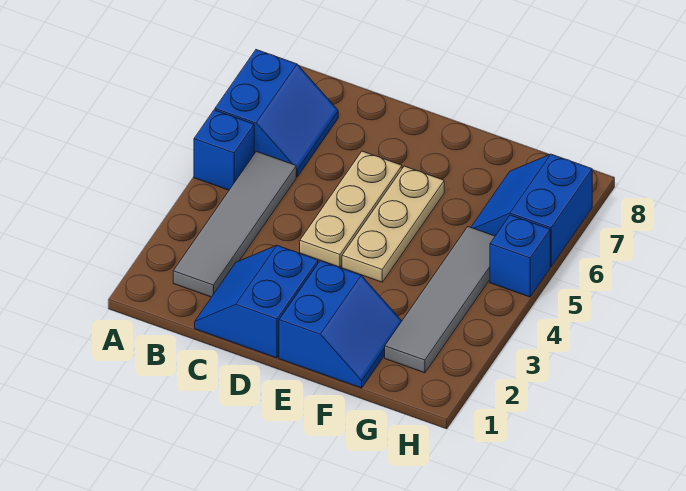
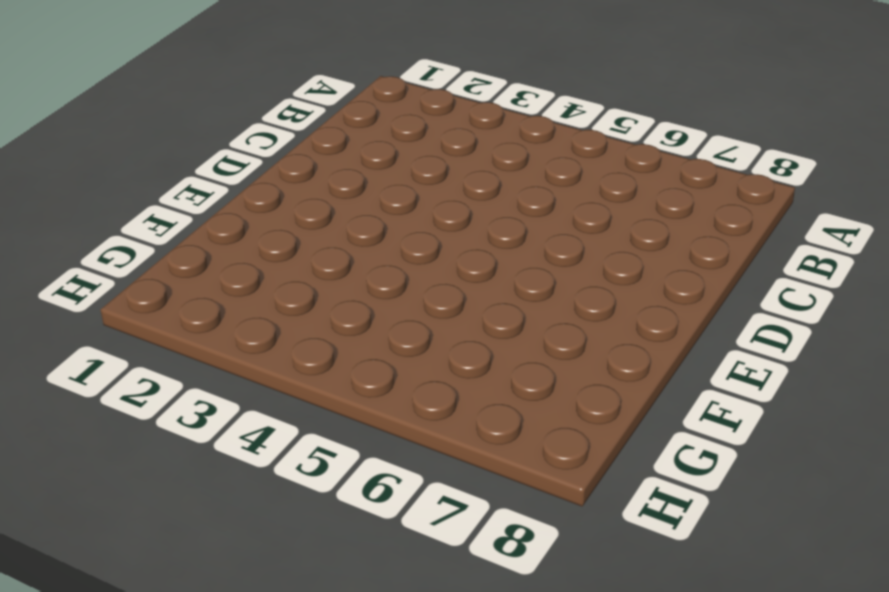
none -> blue brick A5 level 1
none -> blue slope A6:B7 level 1 top A

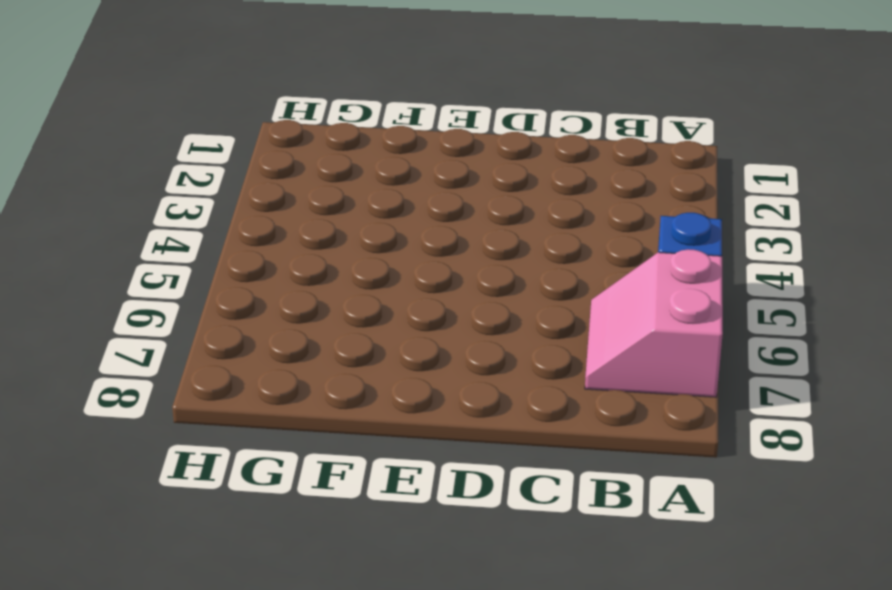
pink slope A6:B7 level 1 top A -> blue slope A6:B7 level 1 top A
none -> grey tile B2:B5 level 1
none -> blue slope C1:D2 level 1 top D

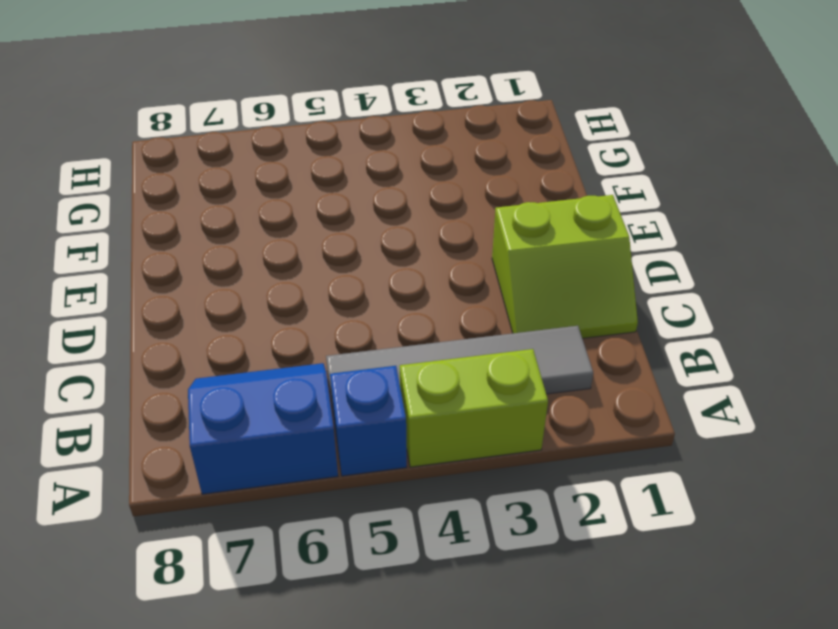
lime brick A3:A4 level 1 -> none
lime slope C1:D2 level 1 top D -> blue slope C1:D2 level 1 top D
none -> tan plate D4:D6 level 1
none -> blue slope E1:F2 level 1 top E

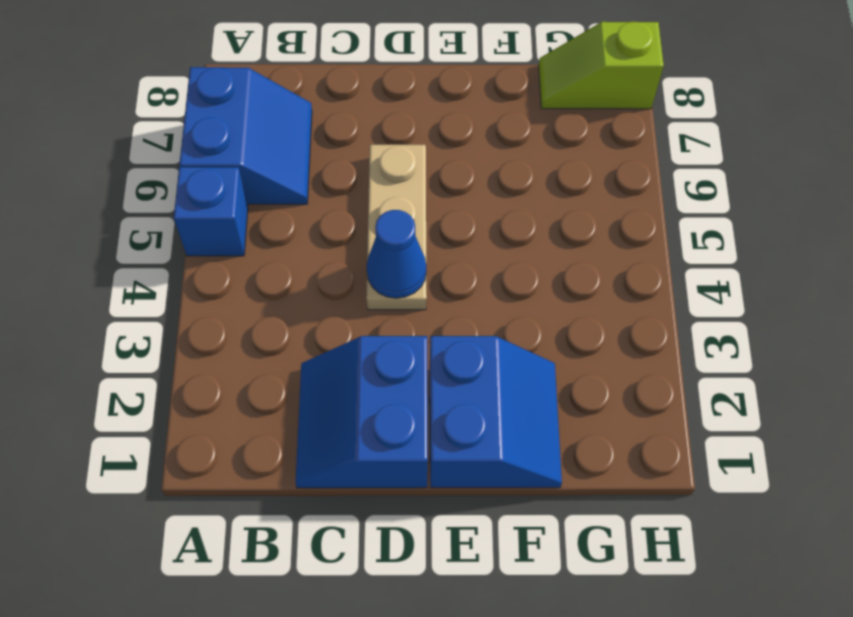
blue cone D4 level 2 -> none
lime slope G8:H8 level 1 top H -> none
none -> grey tile B2:B5 level 1
none -> tan plate E4:E6 level 1

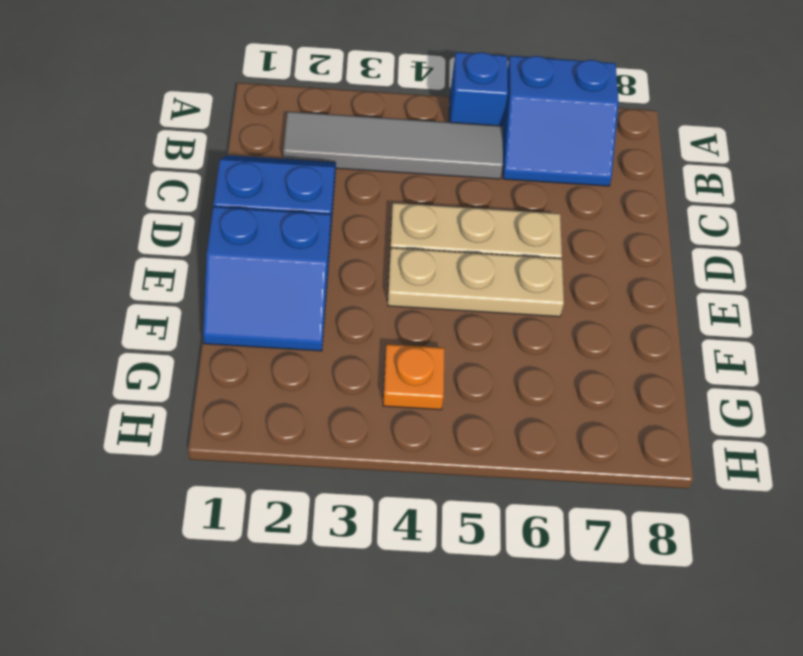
orange plate G4 level 1 -> grey tile G2:G5 level 1
none -> blue slope G6:H7 level 1 top H
none -> blue brick H5 level 1

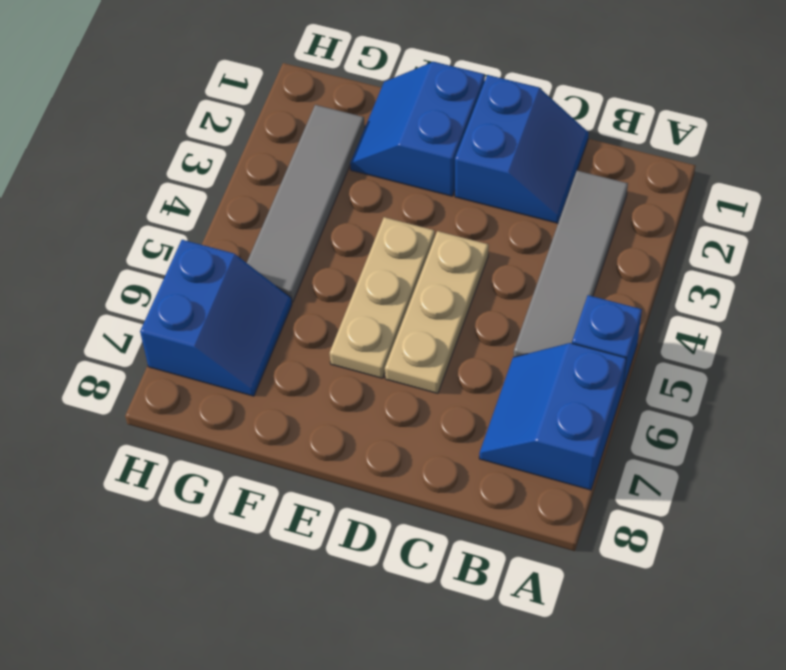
none -> blue brick H5 level 1

